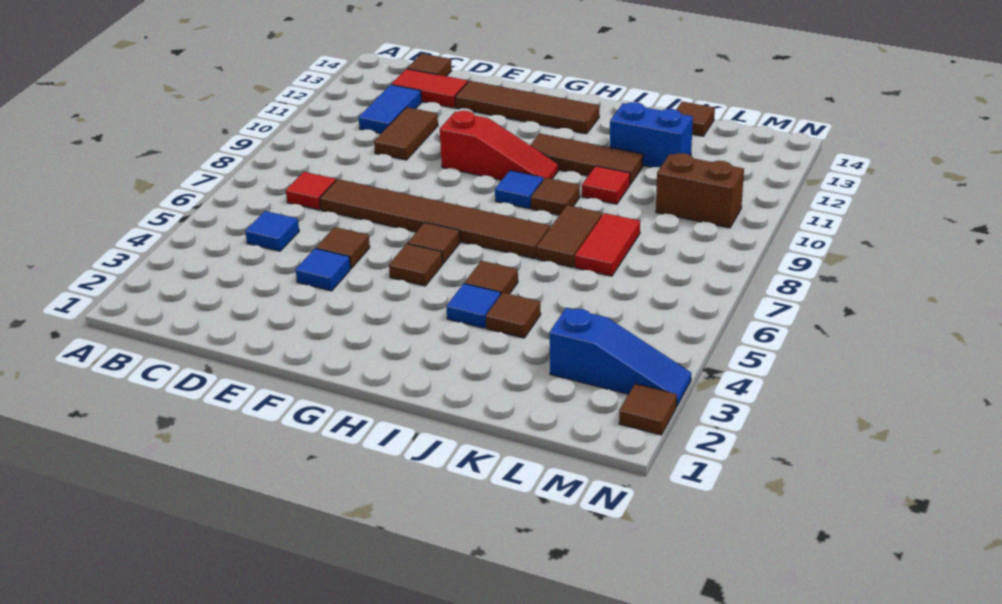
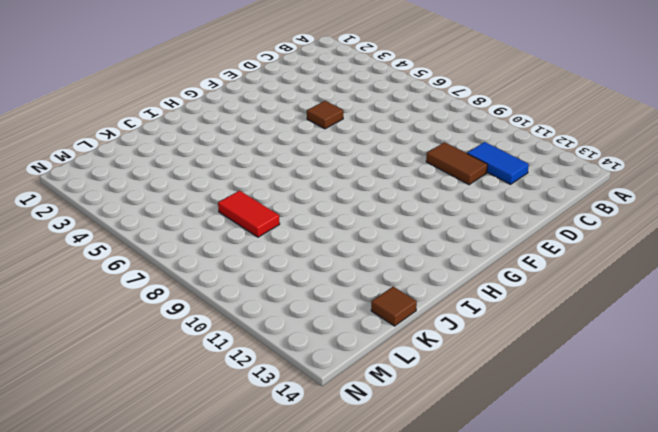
none -> blue tile C5 level 1
none -> red tile C7 level 1
none -> red tile C13:D13 level 1

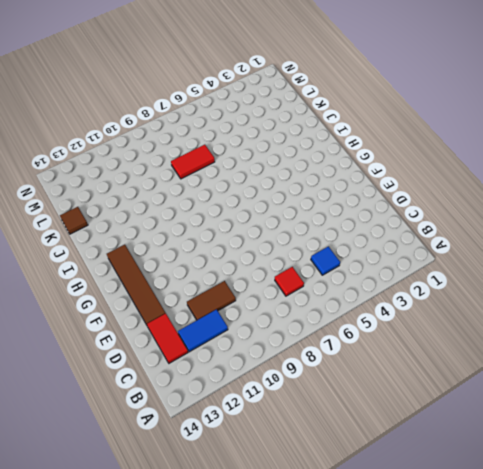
none -> brown tile C14 level 1
none -> brown tile D7:I7 level 1
none -> blue tile E4 level 1

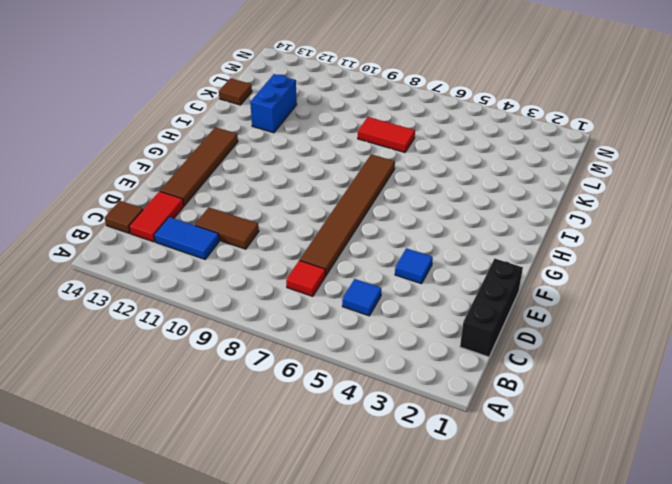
black brick C1:E1 level 1 -> none
none -> brown tile E5 level 1
none -> red slope F10:H10 level 1 top F
none -> brown tile G5 level 1

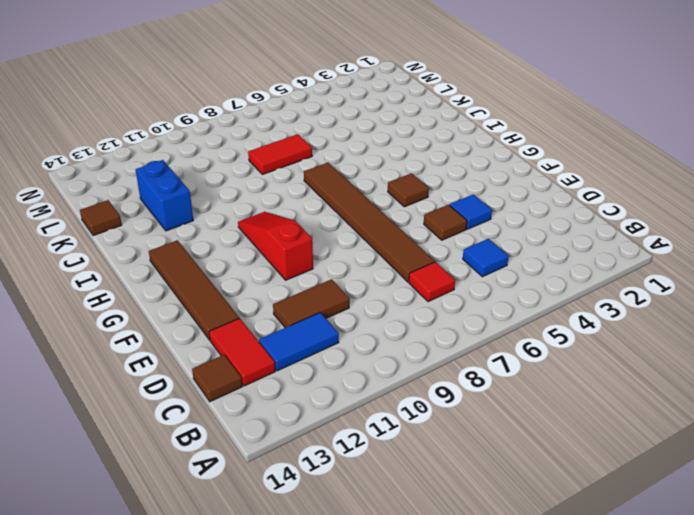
none -> brown tile G6 level 1
none -> blue tile H9 level 1
none -> brown tile H11:J11 level 1

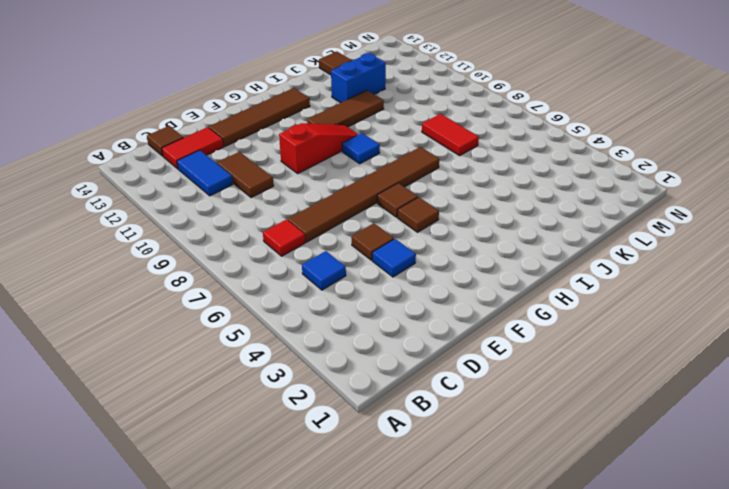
none -> blue tile I4 level 1
none -> brown tile I5 level 1
none -> brown tile I9 level 1

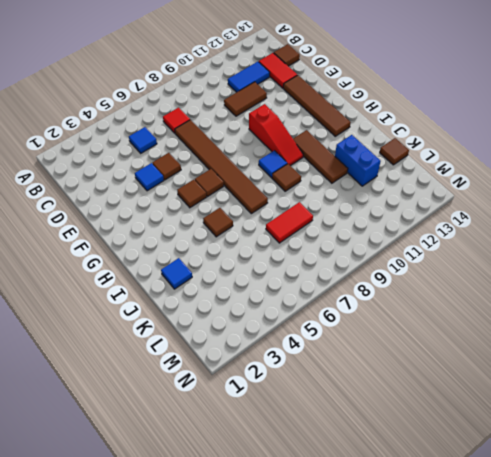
blue tile J2 level 1 -> blue tile I4 level 1
none -> brown tile J4 level 1
none -> brown tile J7:J8 level 1
none -> red tile J10 level 1

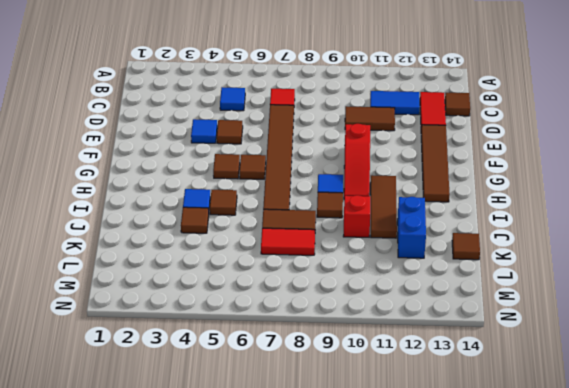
red brick J10 level 1 -> red tile J10 level 1
none -> blue slope L3:N3 level 1 top L
none -> brown brick L10:M10 level 1
none -> brown tile N2 level 1

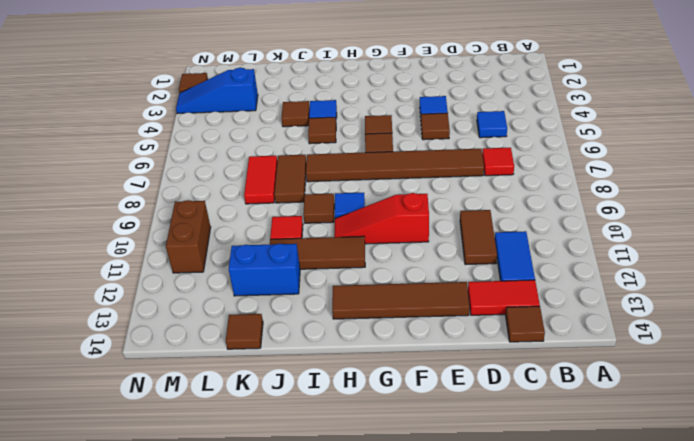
brown brick M10:M11 level 1 -> brown brick L10:M10 level 1

